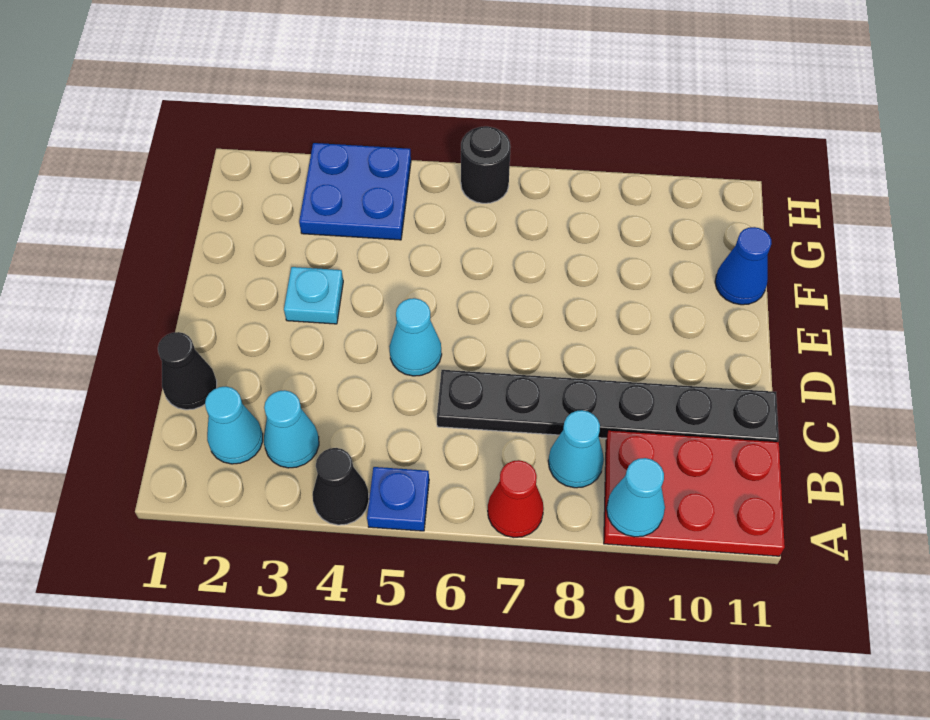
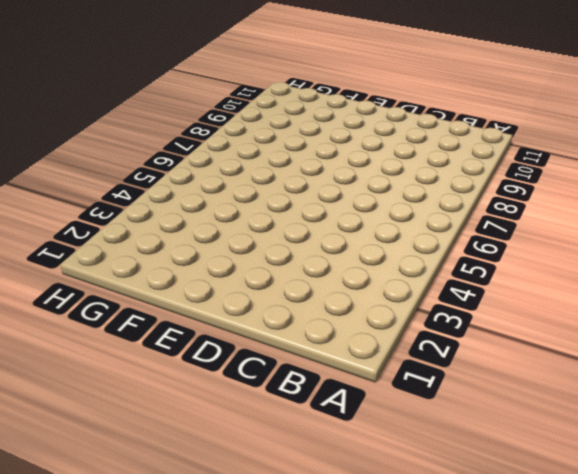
none -> black cone A4 level 1
none -> blue plate A5 level 1
none -> red cone A7 level 1

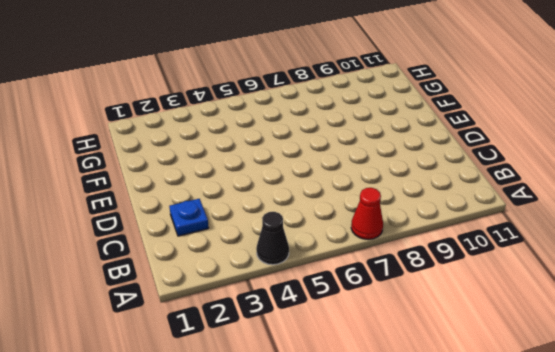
blue plate C2 level 1 -> blue plate A5 level 1
none -> red plate A9:B11 level 1
none -> cyan cone B2 level 1
none -> cyan cone B3 level 1

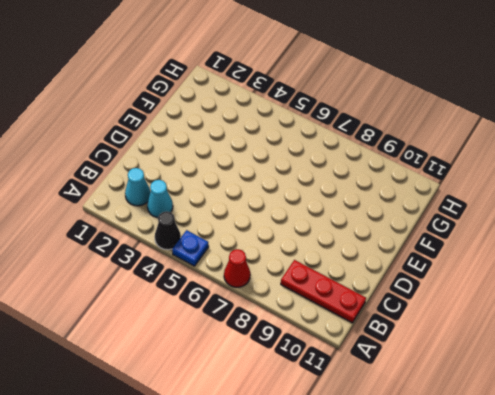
red plate B9:B11 level 1 -> red plate A9:B11 level 1
none -> cyan cone B8 level 1
none -> black cone C1 level 1
none -> black plate C6:C11 level 1

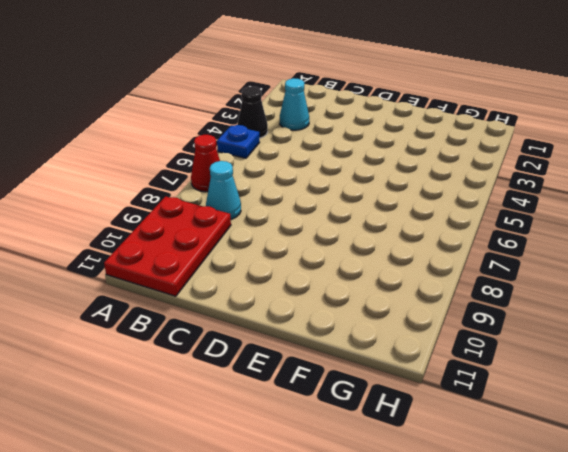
none -> cyan cone B2 level 1
none -> black cone C1 level 1
none -> black plate C6:C11 level 1

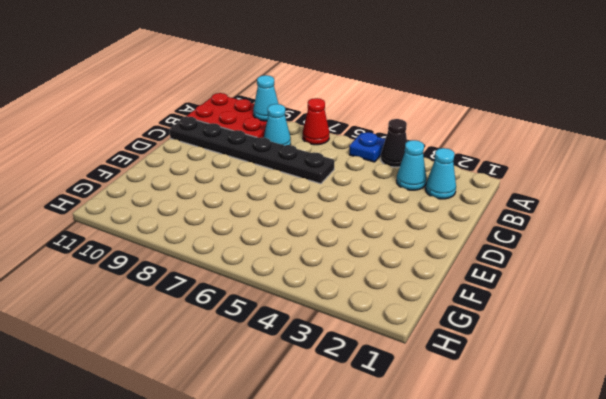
none -> black cone C1 level 1
none -> cyan cone D5 level 1
none -> cyan plate E3 level 1

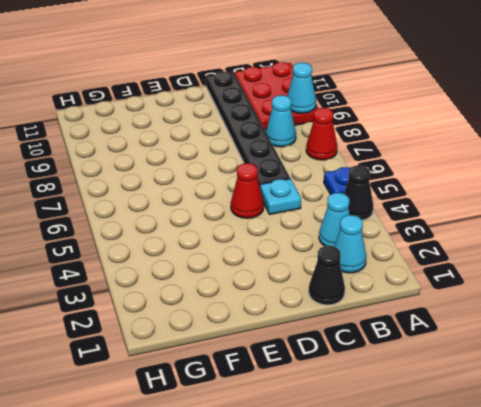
cyan plate C5 level 1 -> cyan plate E3 level 1
red cone D5 level 1 -> cyan cone D5 level 1
none -> blue cone F11 level 1
none -> blue plate G3:H4 level 1
none -> black round brick H6 level 1

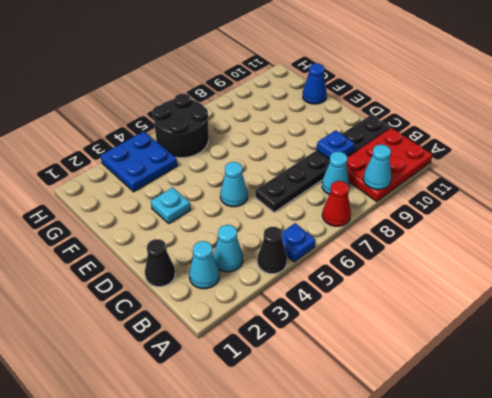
blue plate C9 level 2 -> none
black round brick G5:H6 level 1 -> black round brick H6 level 1

